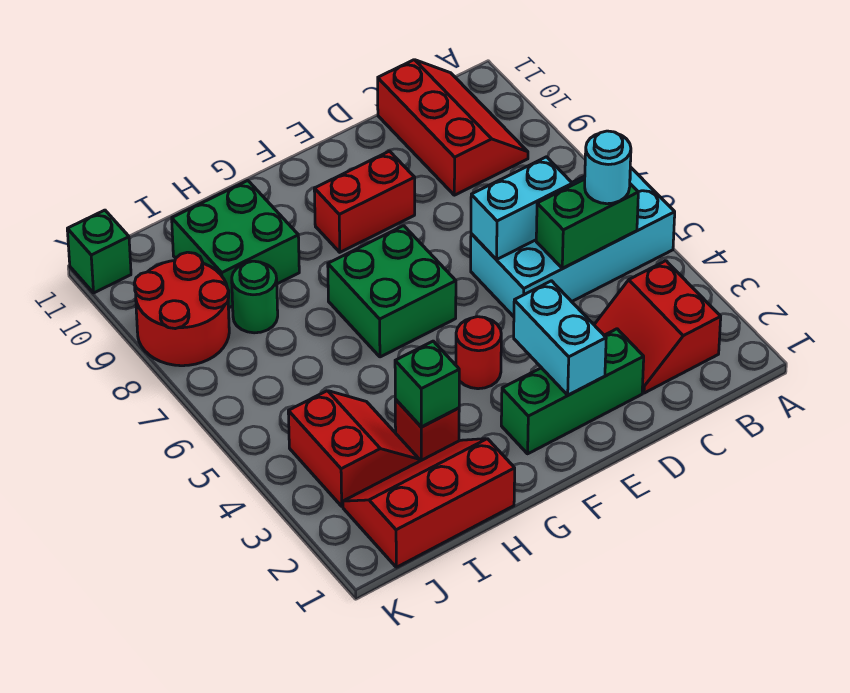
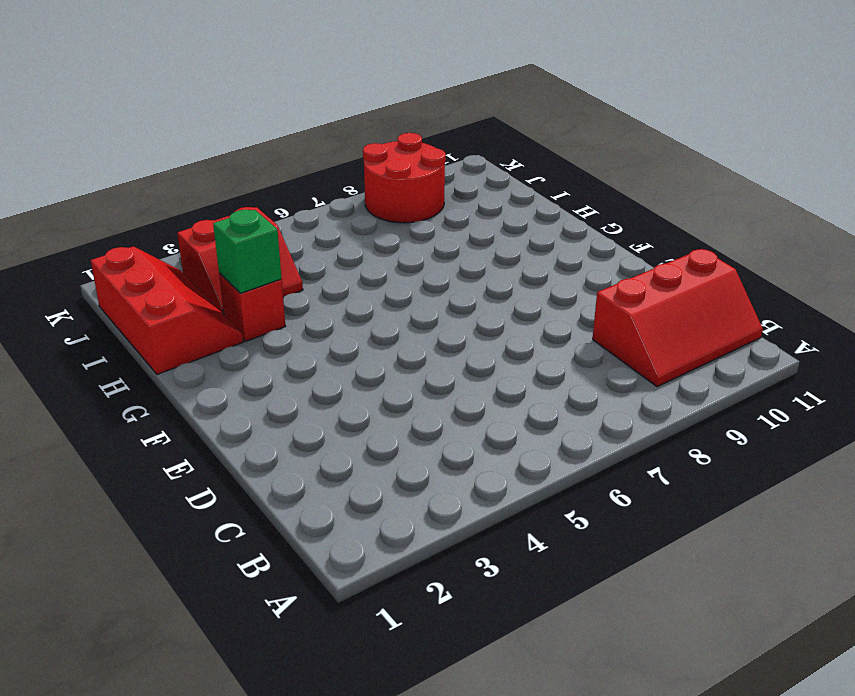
none -> cyan brick A5:D6 level 1
none -> red slope B2:C3 level 1 top B
none -> green brick D2:F2 level 1

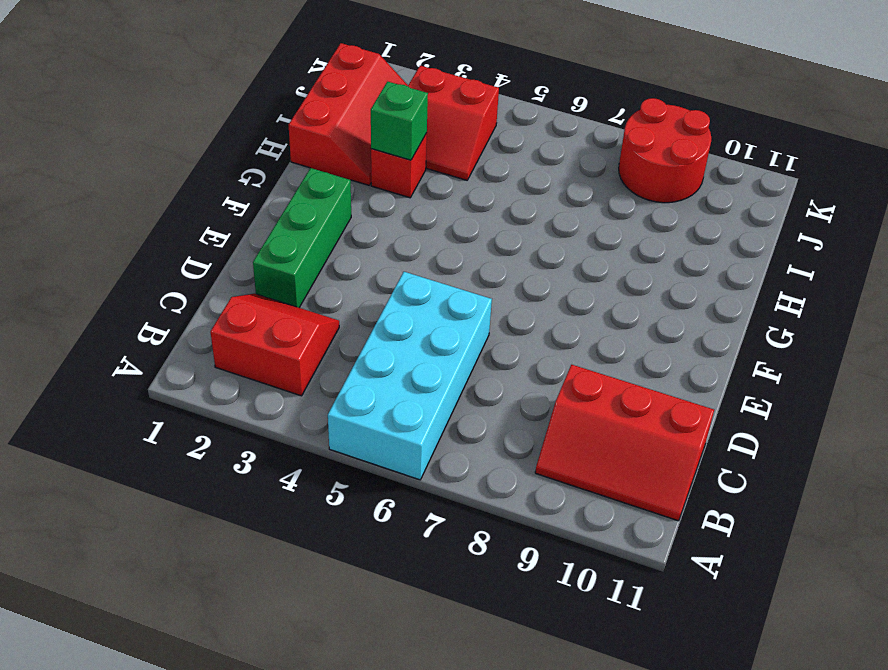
none -> red brick E9:F9 level 1
none -> red round brick F4 level 1
none -> green brick F6:G7 level 1

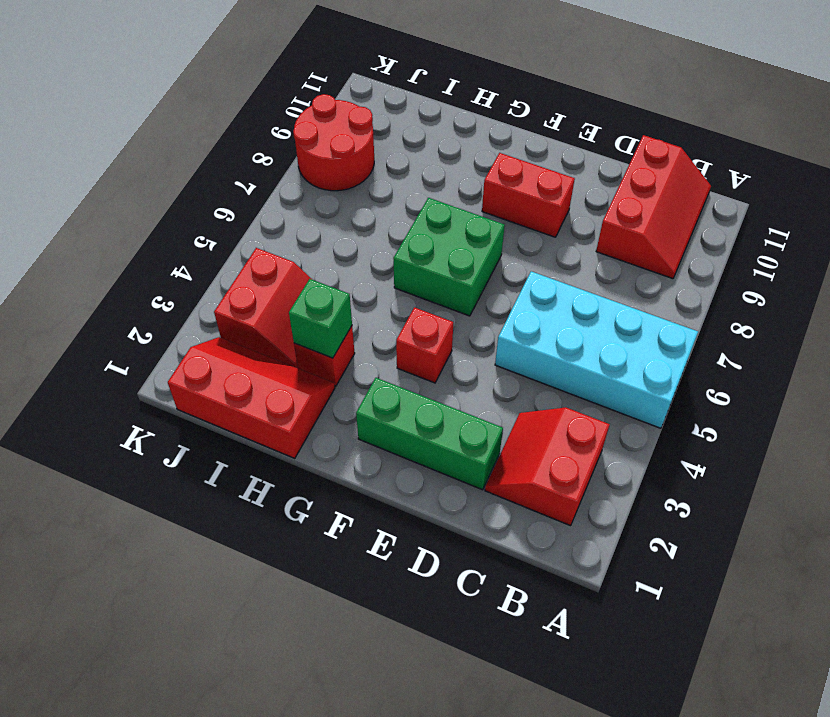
red brick F4 level 1 -> red round brick F4 level 1
none -> green brick H9:I10 level 1
none -> green round brick I8 level 1
none -> green brick K11 level 1

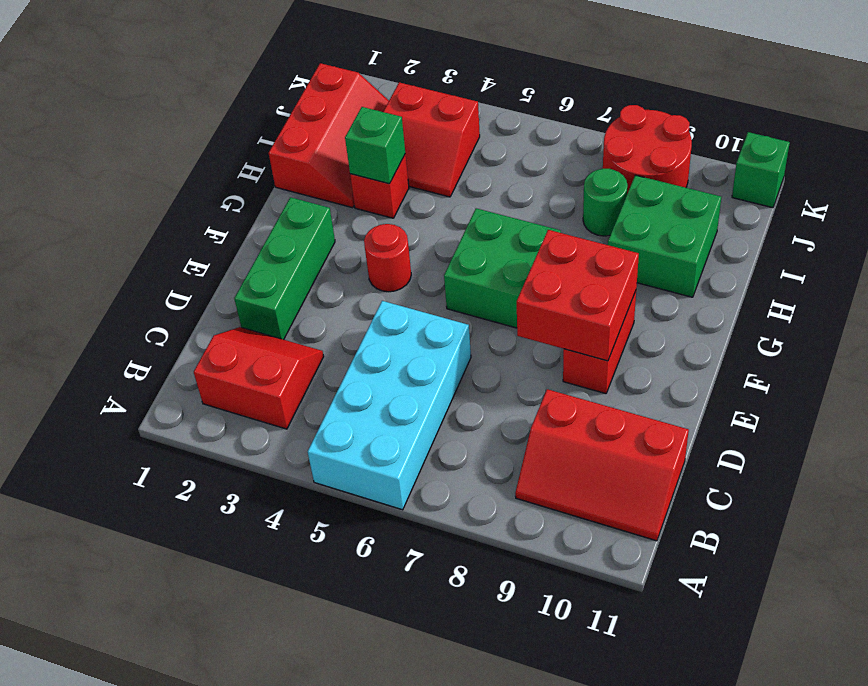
red brick E8:F9 level 2 -> none
none -> green brick B5:C5 level 2
none -> cyan brick C6:D6 level 2
none -> cyan brick E2:E3 level 2

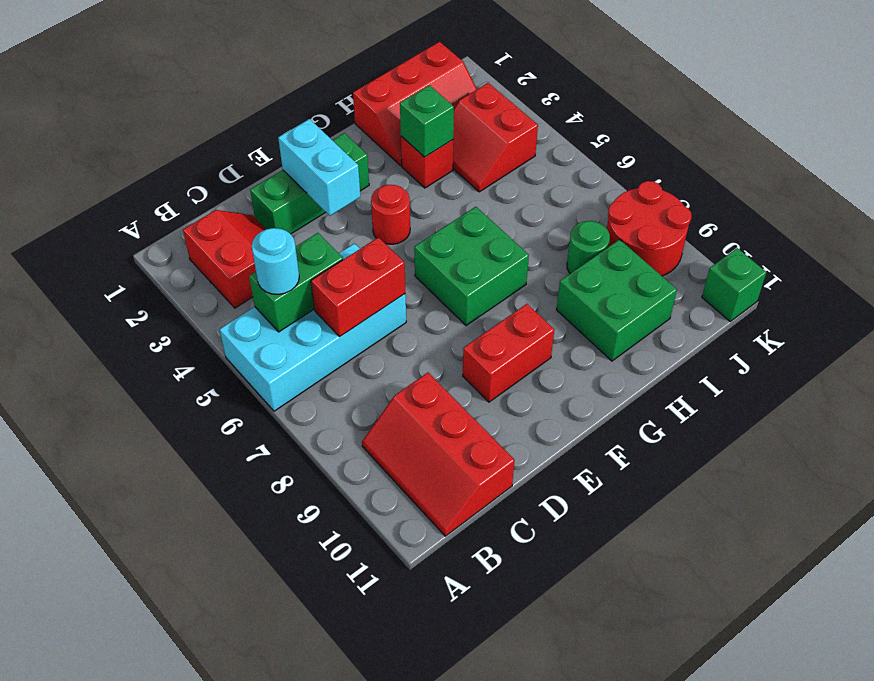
red brick C6:D6 level 2 -> cyan brick C6:D6 level 2

